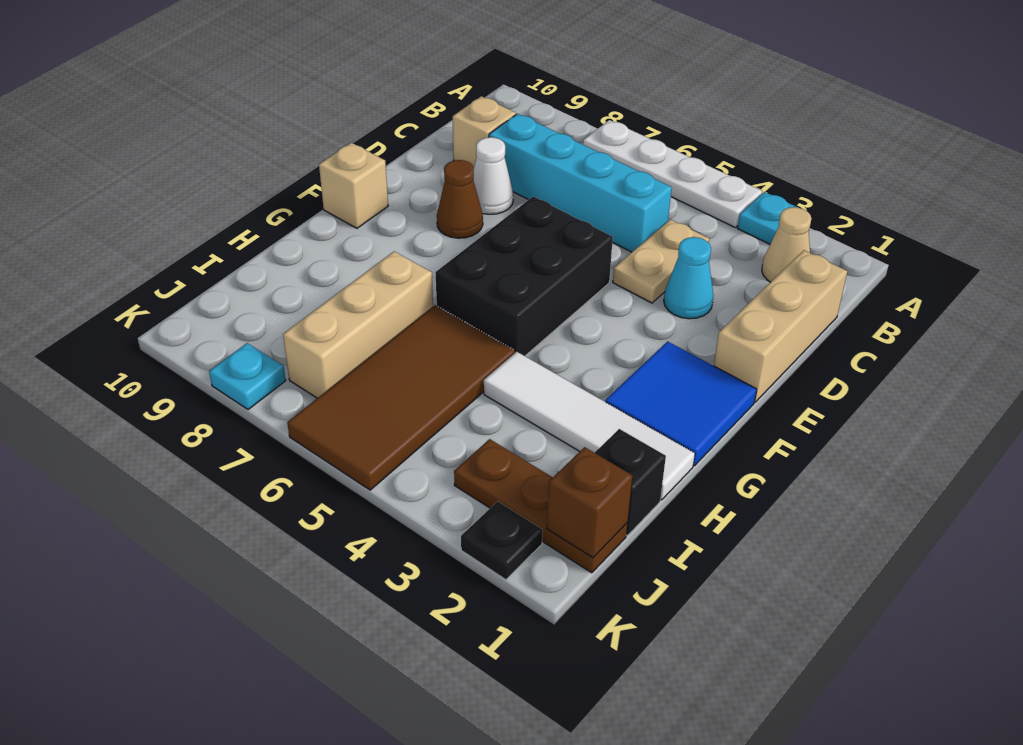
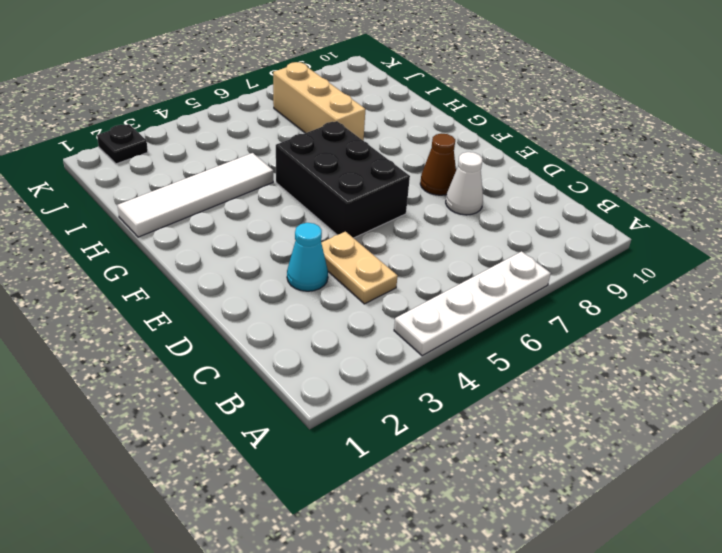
none -> cyan plate A3 level 1
none -> tan cone B2 level 1
none -> tan brick C1:E1 level 1

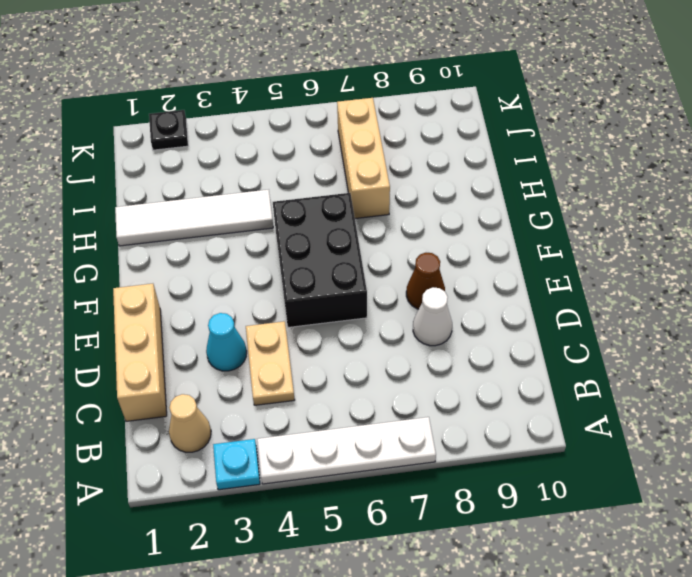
none -> cyan brick C5:C8 level 1
none -> tan brick C9 level 1
none -> blue tile F1:G2 level 1

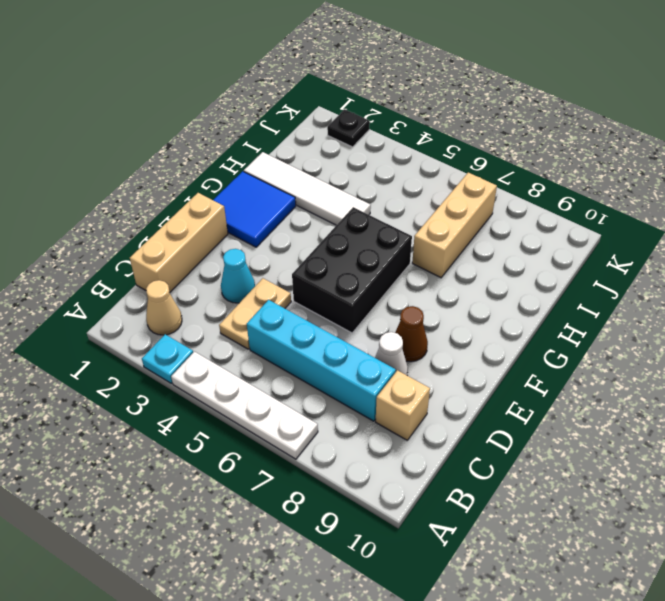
none -> tan brick F10 level 1
none -> brown tile H5:K6 level 1
none -> black brick I1 level 1

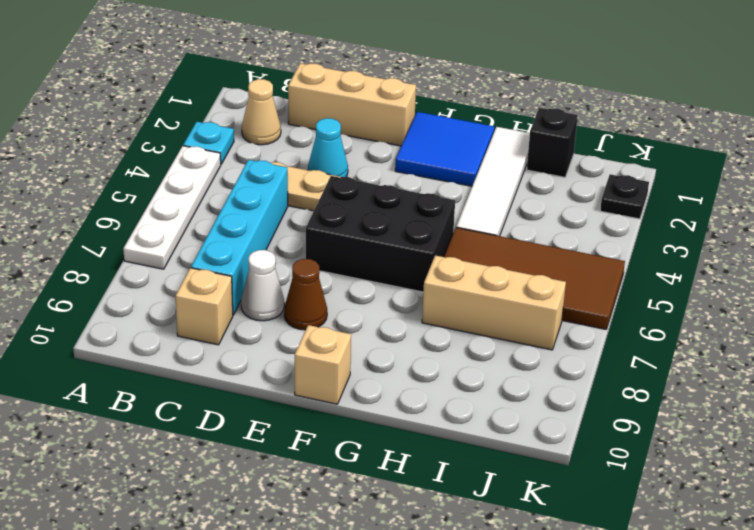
none -> brown plate J1:J3 level 1
none -> cyan plate K8 level 1
none -> brown brick J1 level 2

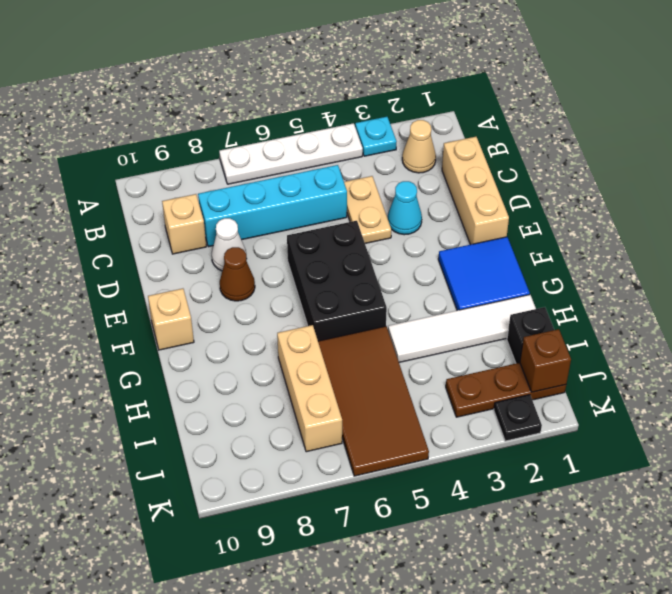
none -> cyan plate K8 level 1

